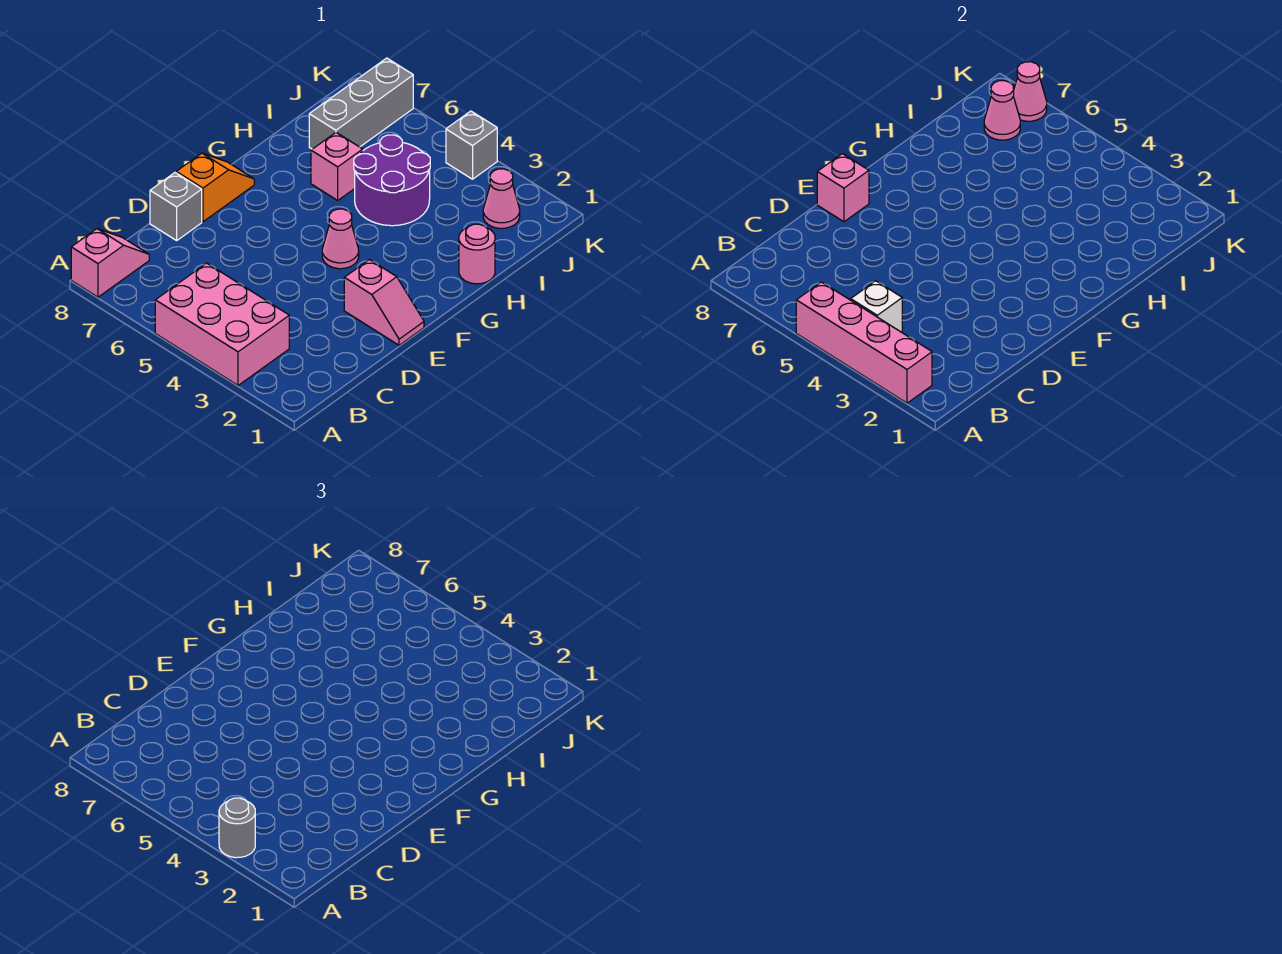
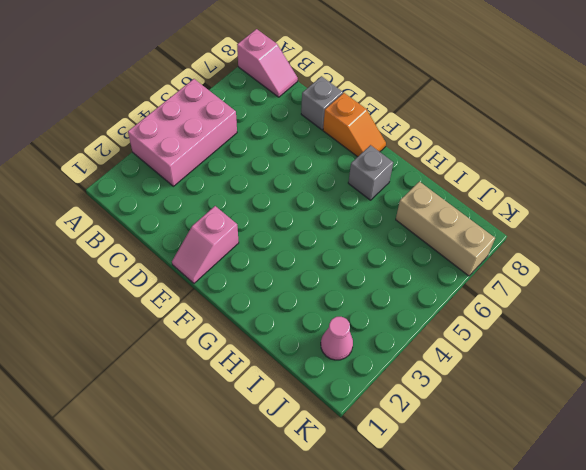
grey brick G7 level 1 -> grey brick K4 level 1
tan brick I7:K7 level 1 -> grey brick I7:K7 level 1
none -> pink cone F4 level 1
none -> pink round brick H1 level 1
none -> purple round brick H4:I5 level 1

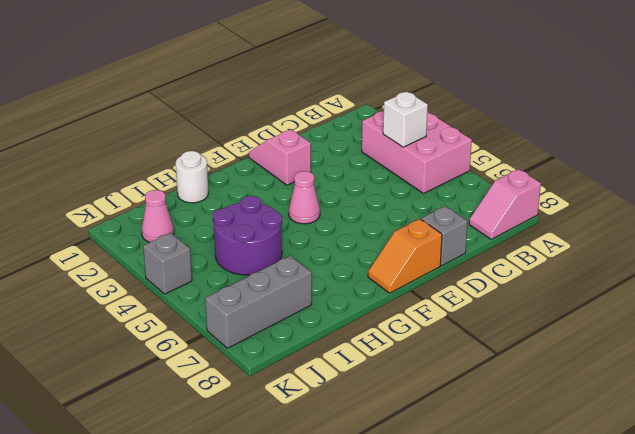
white round brick H1 level 1 -> pink round brick H1 level 1
none -> pink brick H6 level 1
none -> pink brick A2:A5 level 2
none -> pink brick E8 level 2

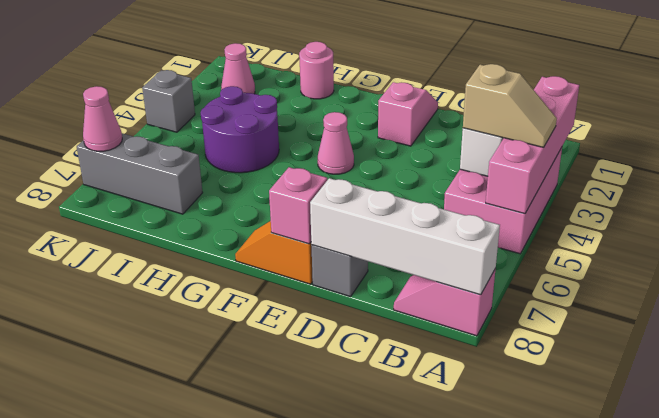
tan slope A4:B4 level 3 top B -> none
white brick A8:D8 level 2 -> none
none -> pink brick H6 level 1
none -> pink cone J7 level 2
none -> grey round brick A3 level 3

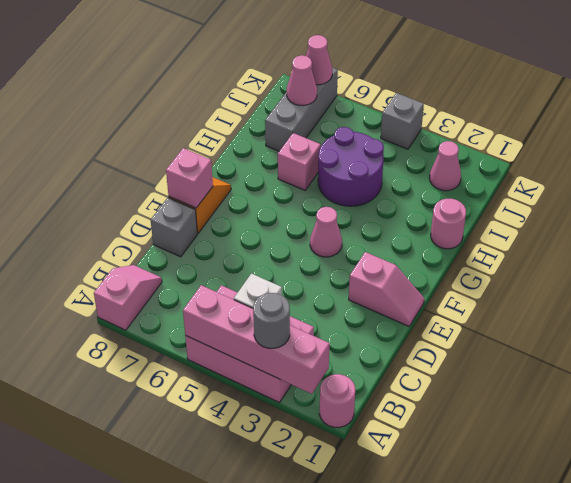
pink round brick A1 level 1 -> none

